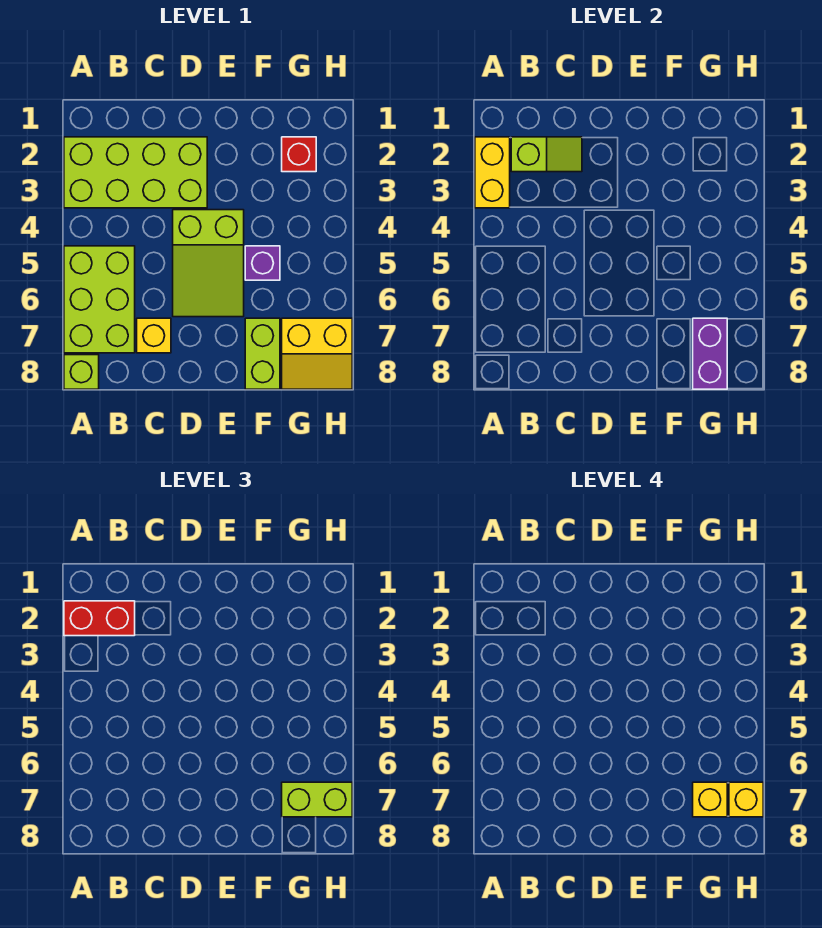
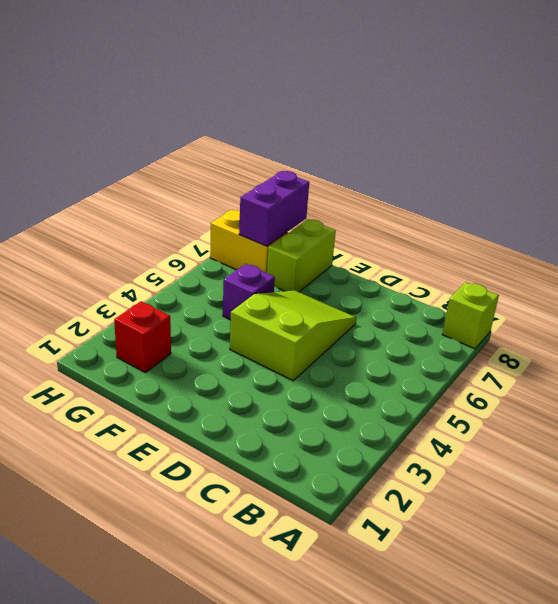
none -> lime brick A2:D3 level 1
none -> lime brick A5:B7 level 1
none -> yellow brick C7 level 1

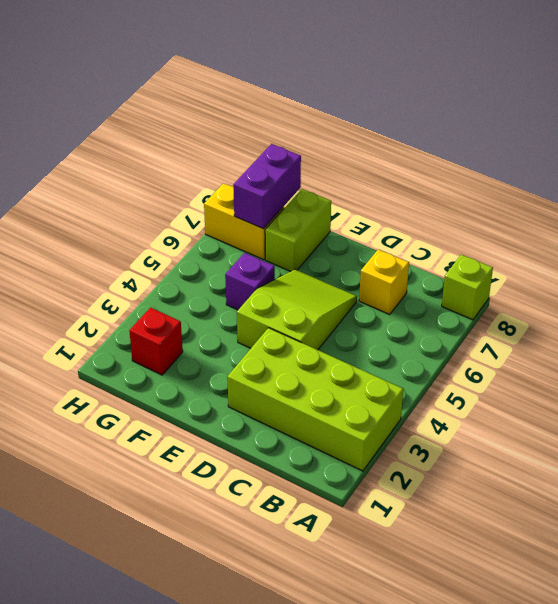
none -> lime brick A5:B7 level 1
none -> yellow brick A2:A3 level 2
none -> lime slope B2:C2 level 2 top B

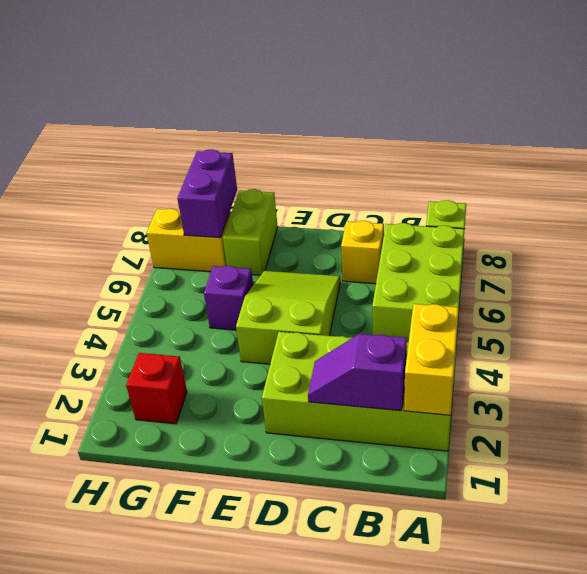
purple slope B2:C2 level 2 top B -> lime slope B2:C2 level 2 top B
none -> red brick A2:B2 level 3
none -> lime brick G7:H7 level 3
none -> yellow brick G7 level 4

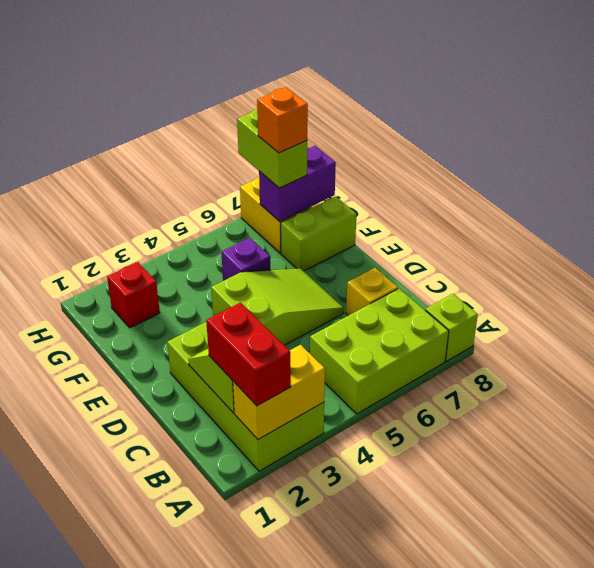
orange brick G7 level 4 -> yellow brick G7 level 4
none -> yellow brick H7 level 4

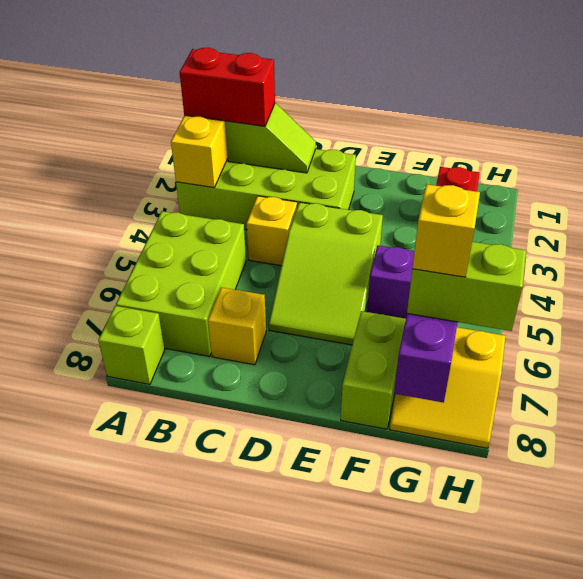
yellow brick C4 level 1 -> yellow brick H7 level 4

